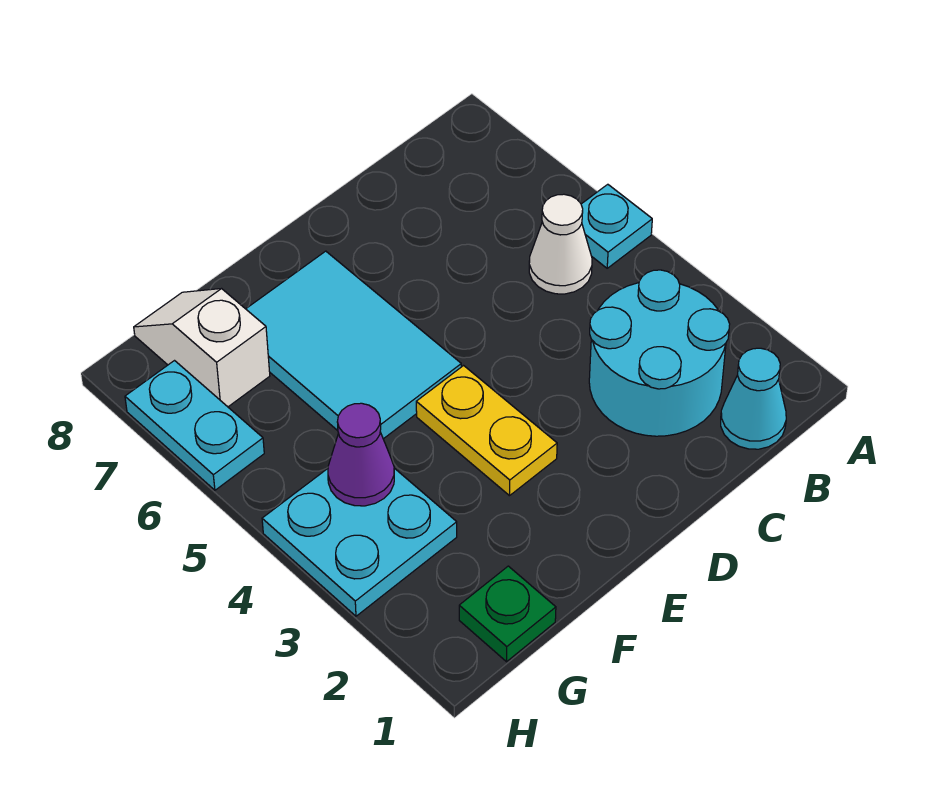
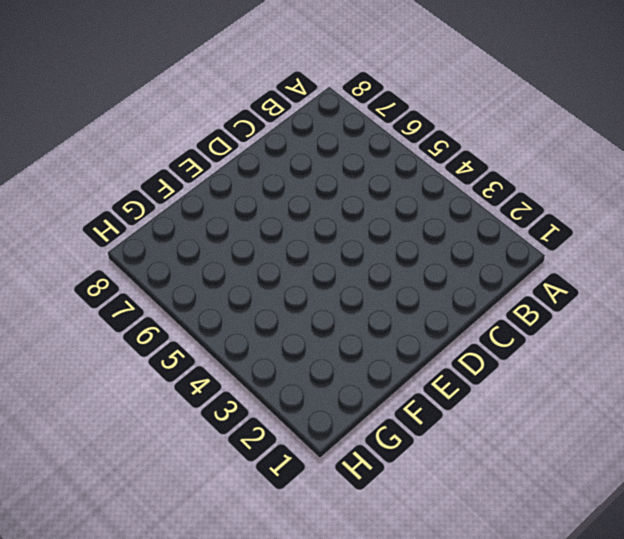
none -> cyan plate A5 level 1
none -> cyan cone B1 level 1

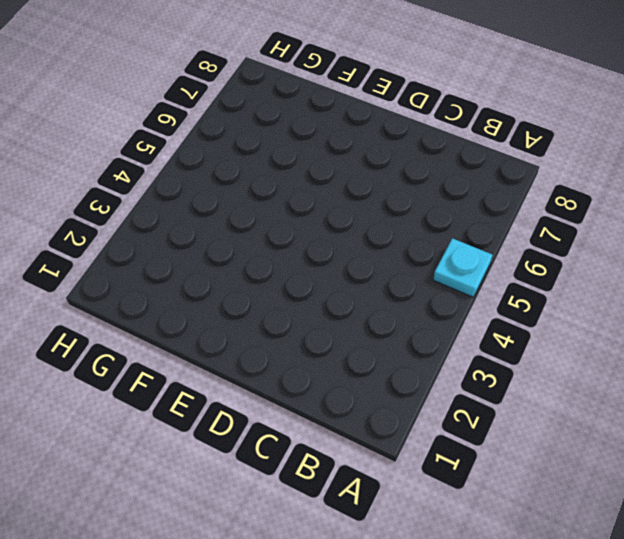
none -> cyan cone B1 level 1
none -> cyan round brick B2:C3 level 1

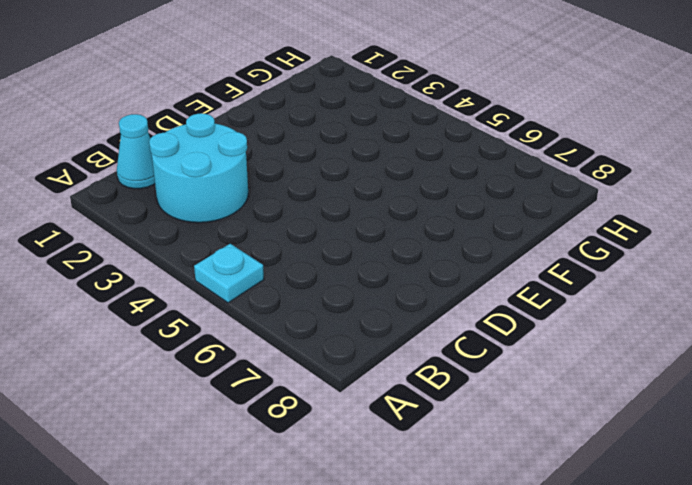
none -> white cone B5 level 1
none -> yellow plate E3:E4 level 1

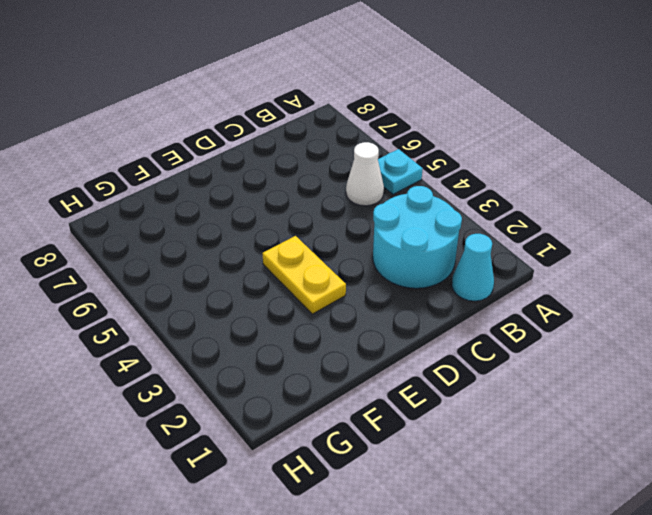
none -> cyan tile E5:F7 level 1
none -> green plate G1 level 1

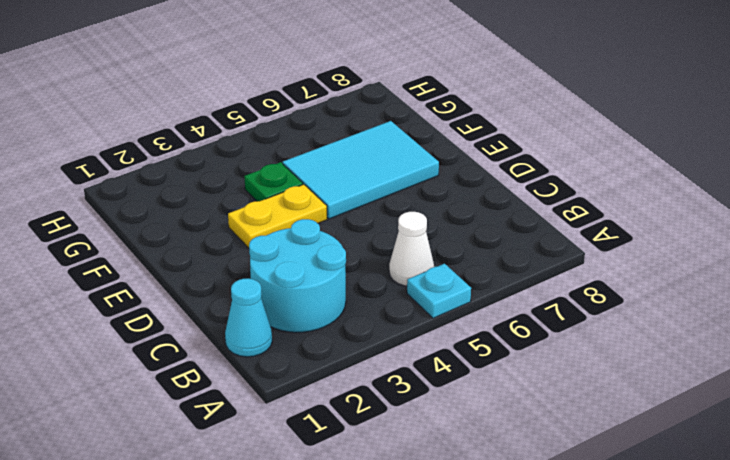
green plate F4 level 1 -> green plate G1 level 1
none -> cyan plate G3:H4 level 1
none -> white slope G7:G8 level 1 top 7

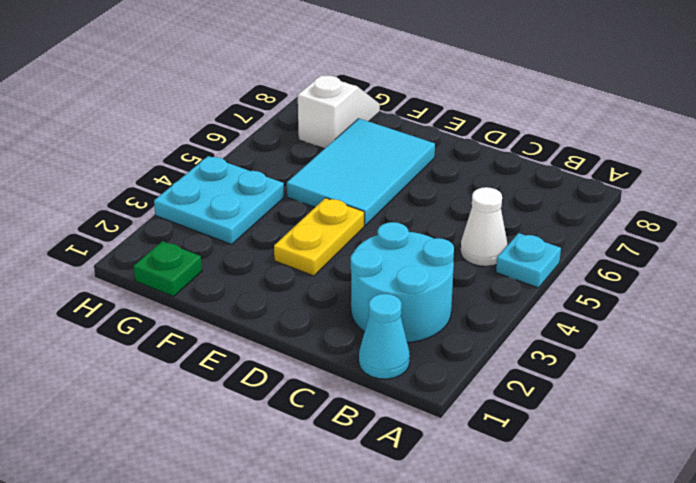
none -> cyan plate H6:H7 level 1
none -> purple cone G4 level 2

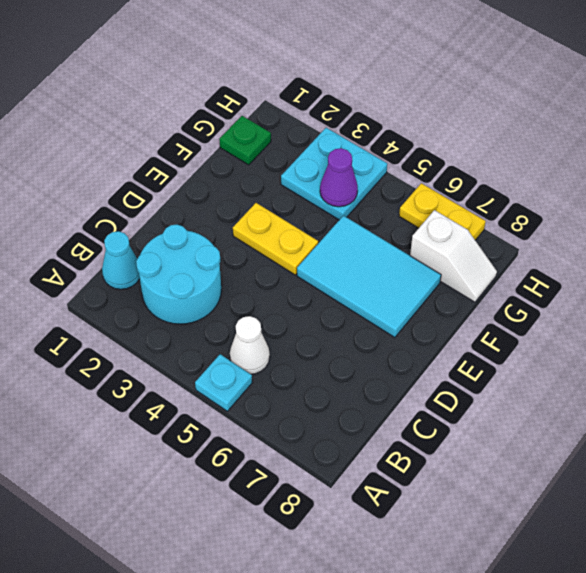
yellow plate H6:H7 level 1 -> cyan plate H6:H7 level 1

